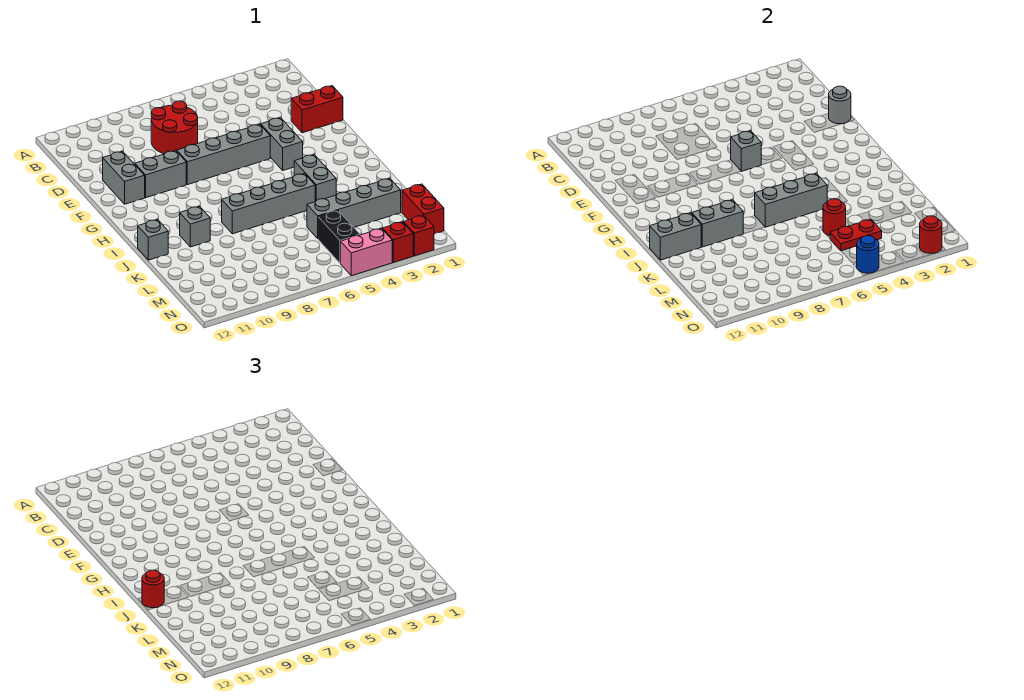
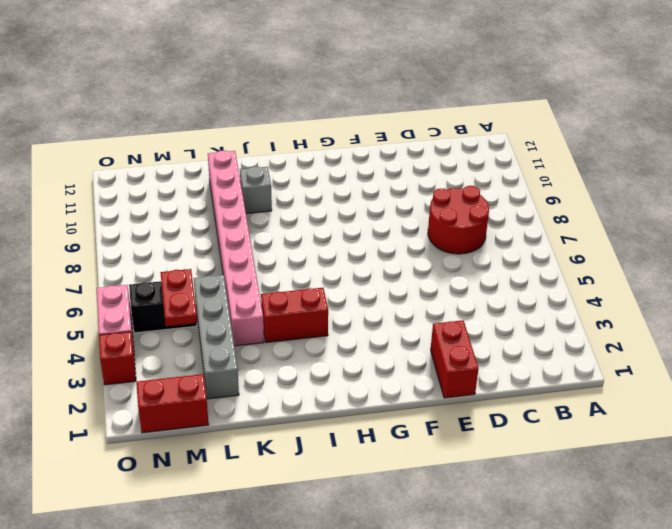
red brick I4:J4 level 1 -> grey brick I4:J4 level 1
pink brick K4:K11 level 1 -> none
none -> grey brick E11:F11 level 1
none -> grey brick F4:G4 level 1
none -> grey brick F5:F8 level 1

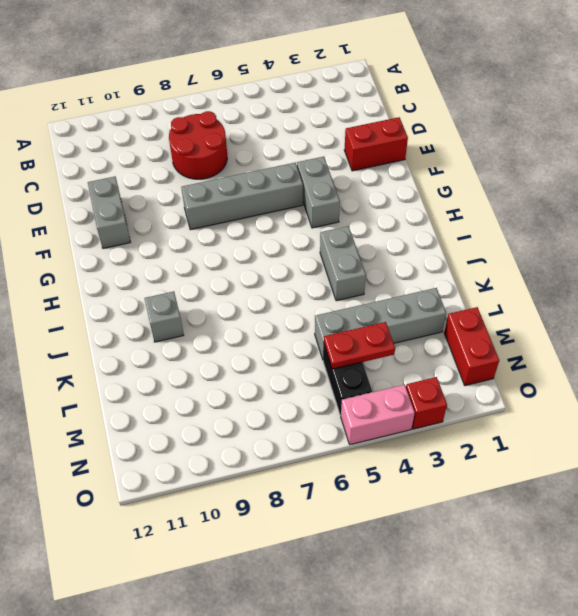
none -> grey brick F9:F10 level 1
none -> grey brick J5:J8 level 1
none -> grey brick J12 level 1

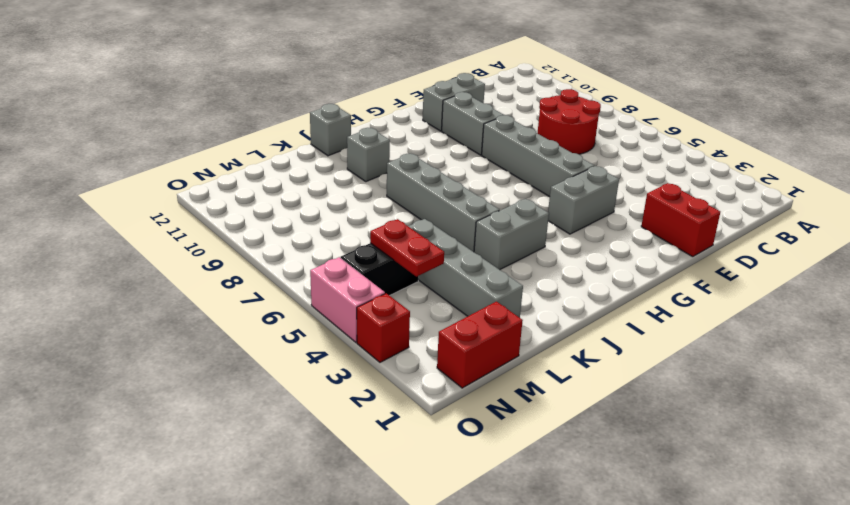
none -> red brick O2 level 1
none -> grey round brick E1 level 2
none -> grey brick F6 level 2

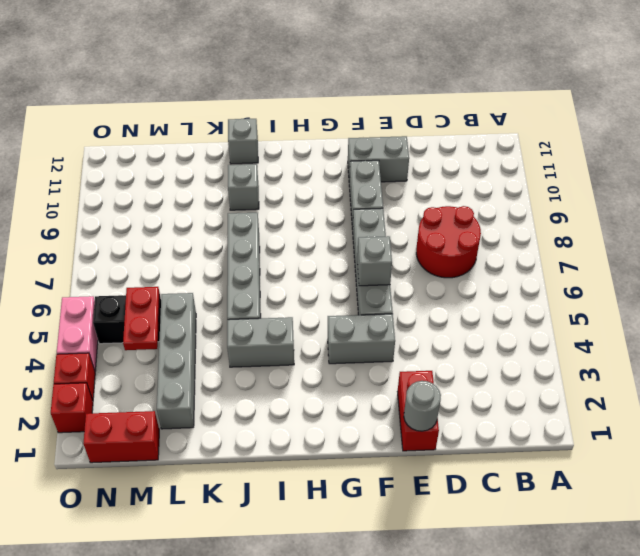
none -> grey brick J5:J7 level 2
none -> grey brick J9:J10 level 2
none -> grey brick J11:J12 level 2

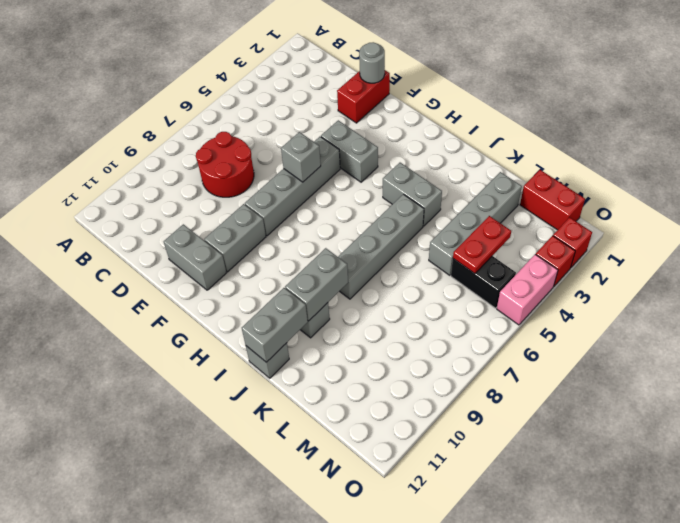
none -> grey brick J5:J7 level 2
none -> red round brick L5 level 2
none -> red round brick O2 level 2

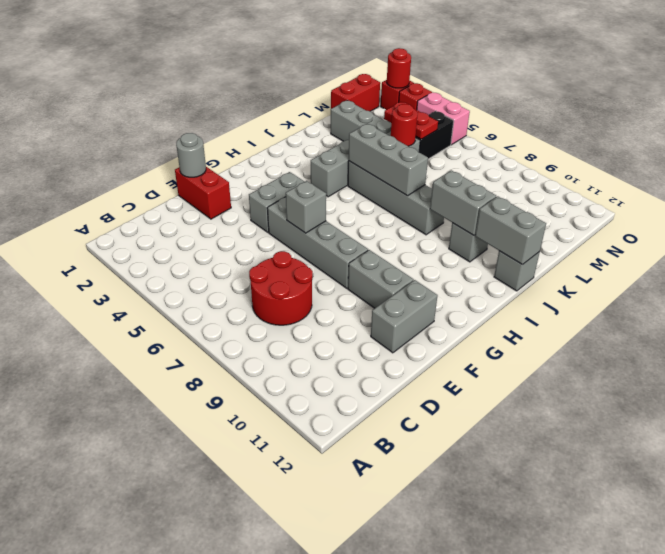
none -> blue round brick O5 level 2
none -> red round brick J12 level 3

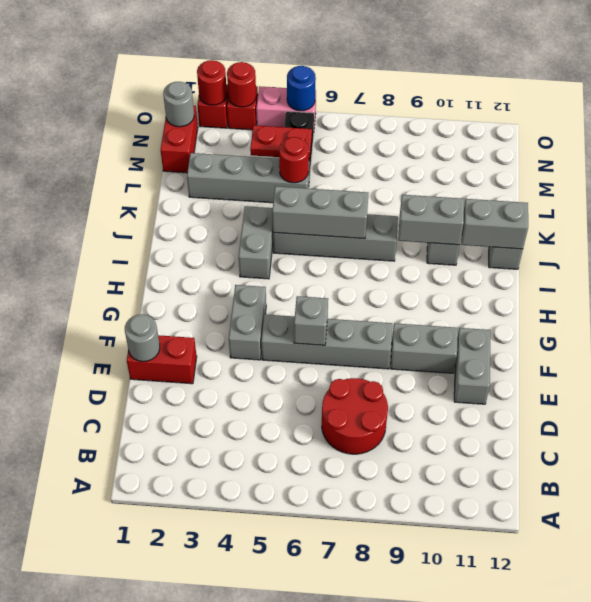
grey round brick N1 level 2 -> none
red round brick O3 level 2 -> red round brick J12 level 3

